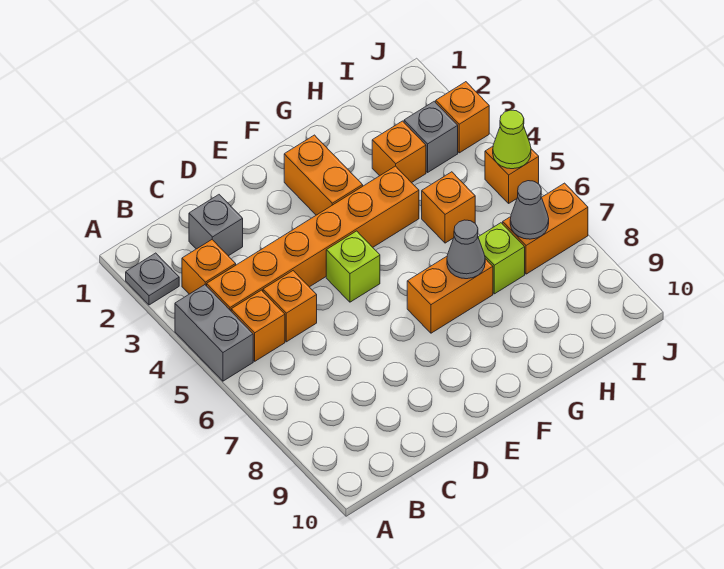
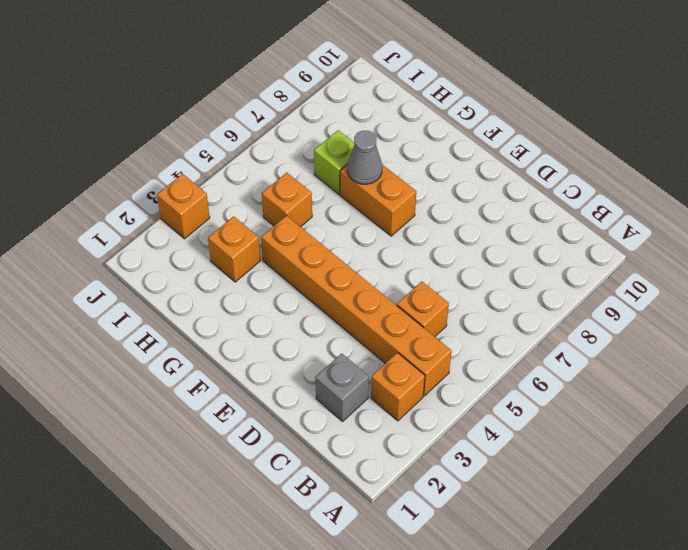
none -> grey plate A2 level 1
none -> grey brick A4:A5 level 1
none -> orange brick B5 level 1

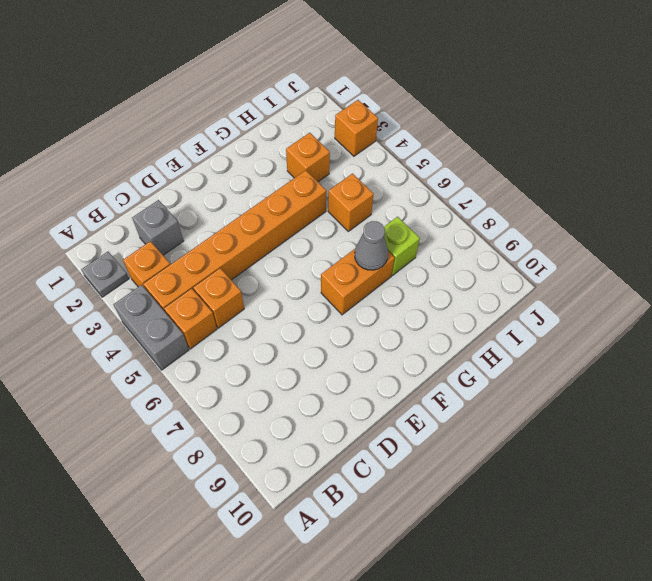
none -> lime brick E5 level 1
none -> orange brick F2:F3 level 1
none -> grey brick I3 level 1

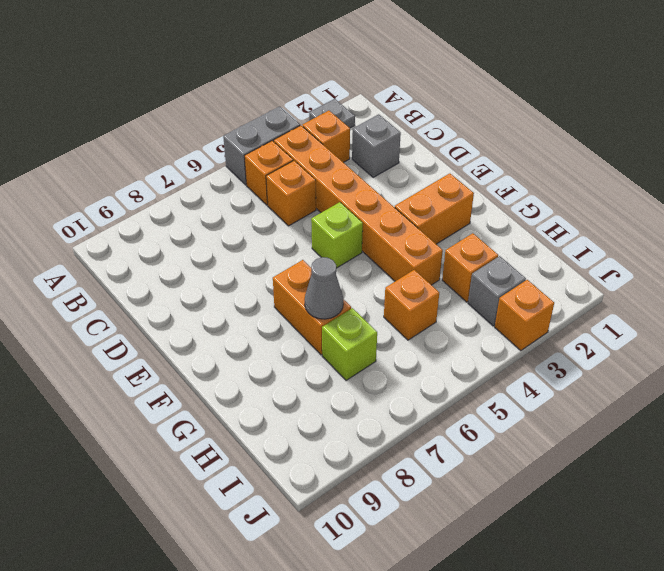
none -> orange brick I7:J7 level 1
none -> orange brick J5 level 1
none -> grey cone I7 level 2

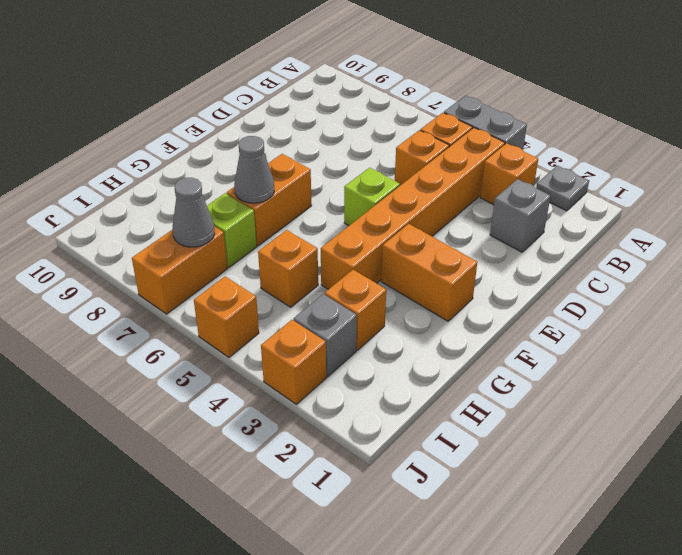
none -> lime cone J5 level 2

